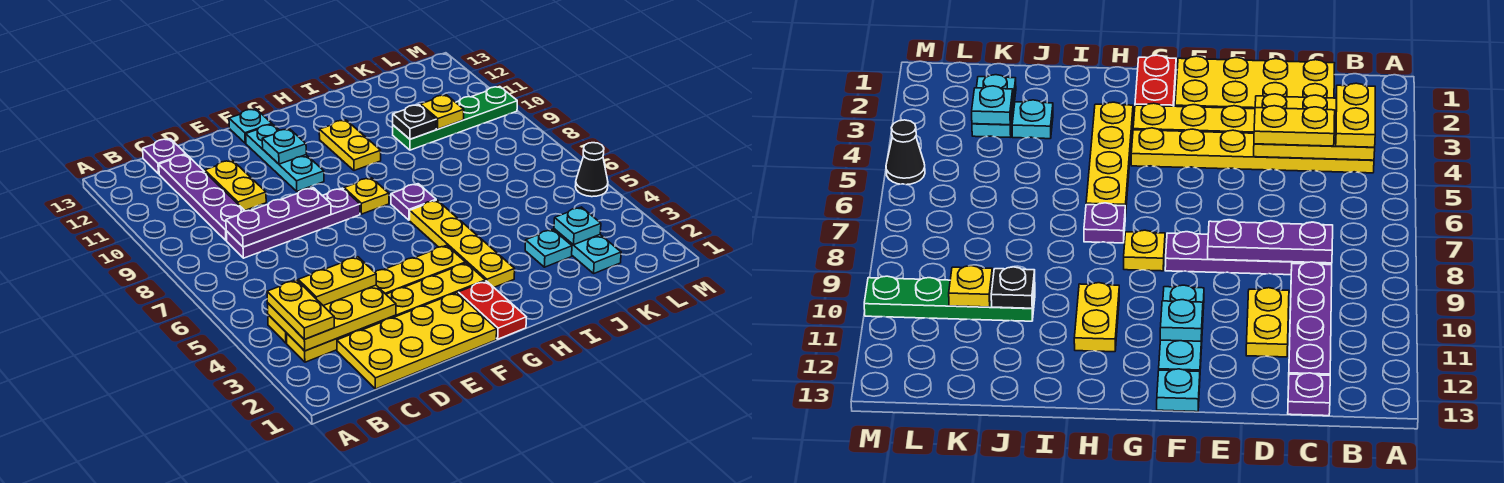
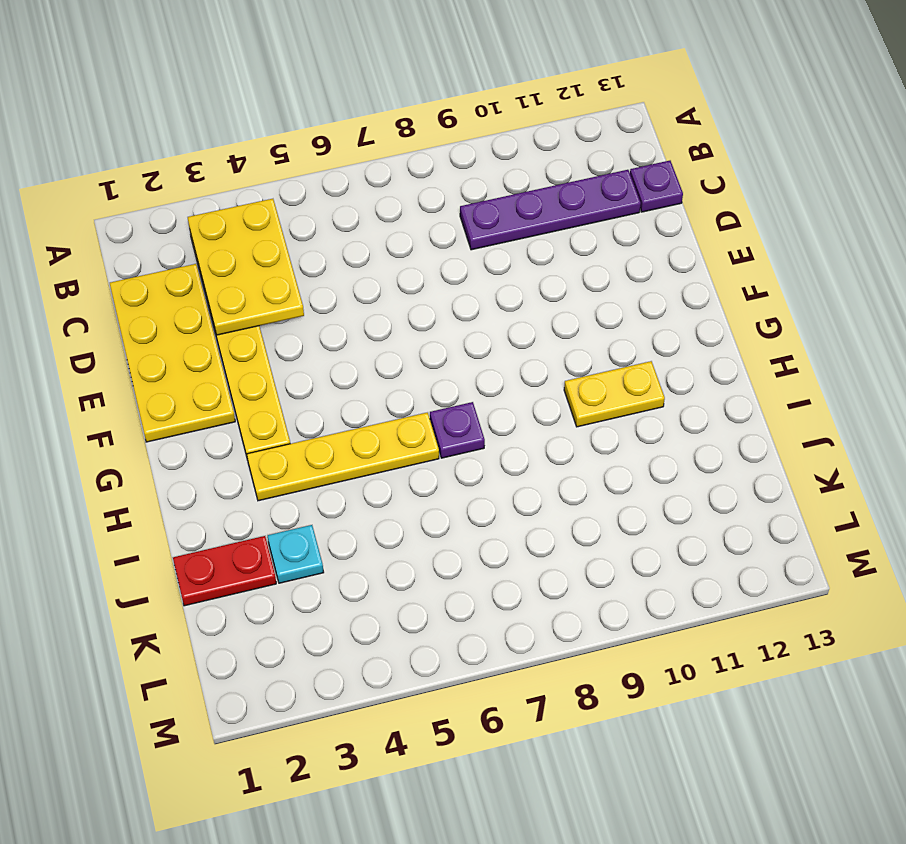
red plate J1:J2 level 1 -> red plate G1:G2 level 1
none -> yellow plate B4:G4 level 1
none -> purple plate C8:F8 level 1
none -> yellow plate D10:D11 level 1

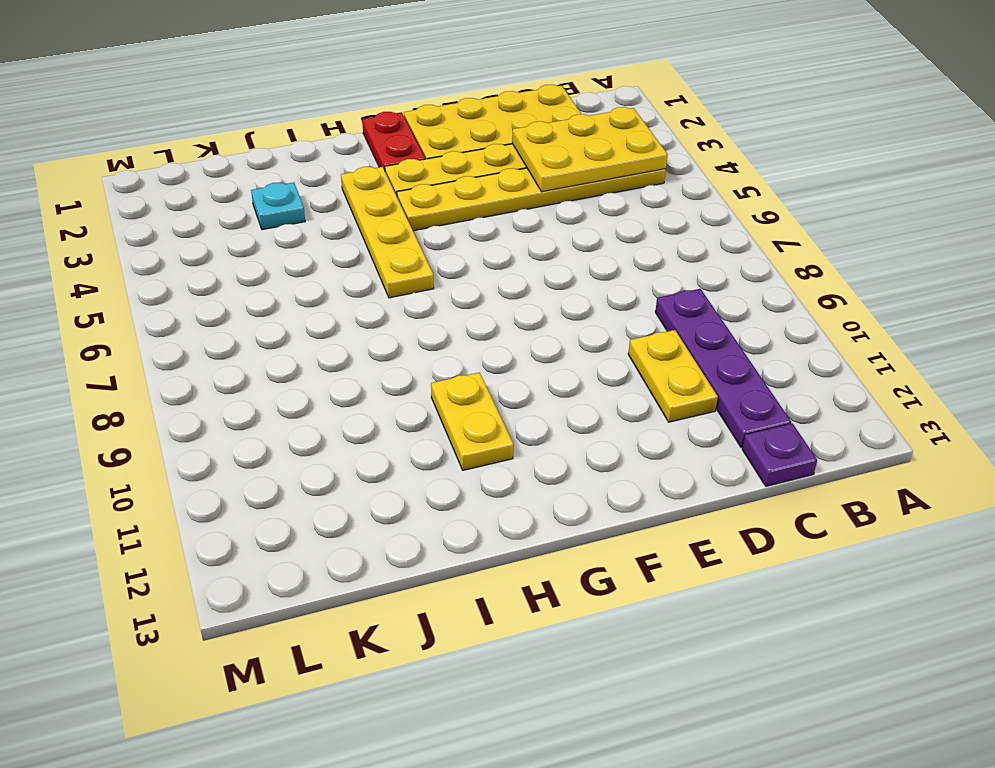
none -> purple plate C8:F8 level 1
none -> cyan plate F10:F12 level 1
none -> cyan plate F13 level 1

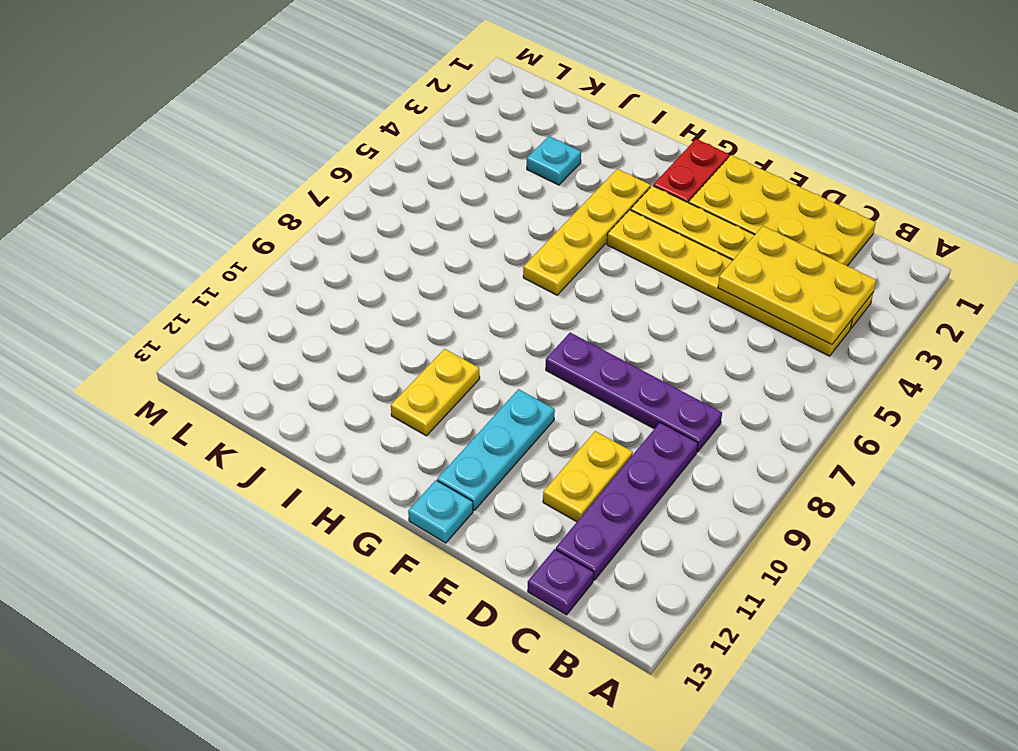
none -> yellow plate G8 level 1
none -> purple plate H7 level 1
none -> green plate J10:M10 level 1

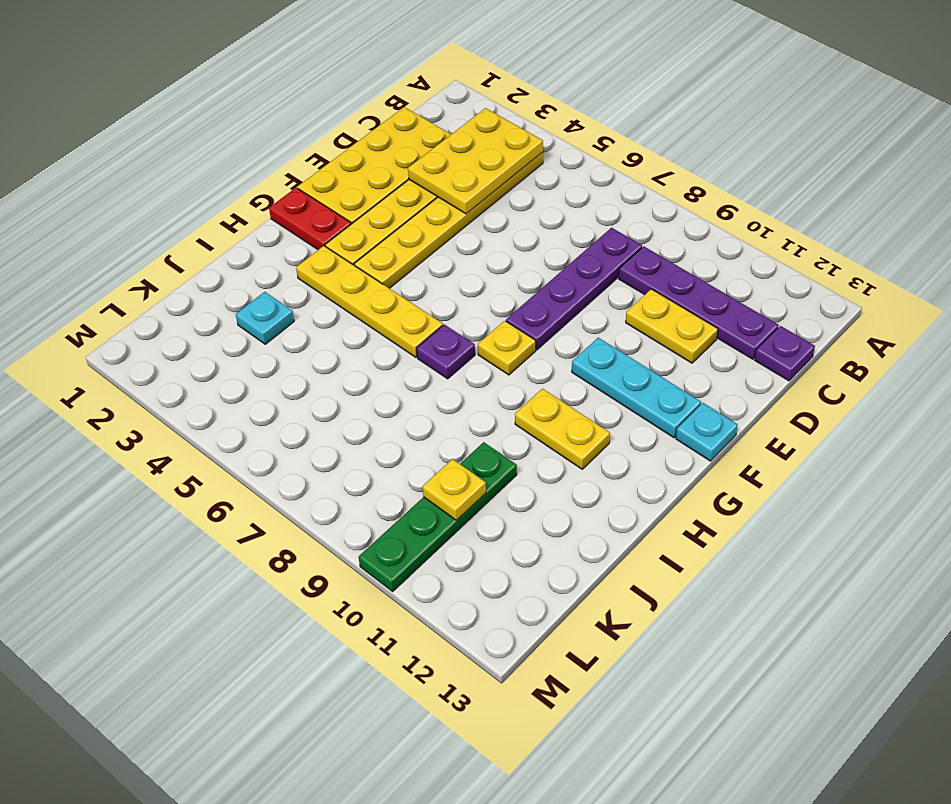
none -> cyan plate K2:K3 level 1
none -> black cone M5 level 1
none -> purple plate C8:E8 level 2

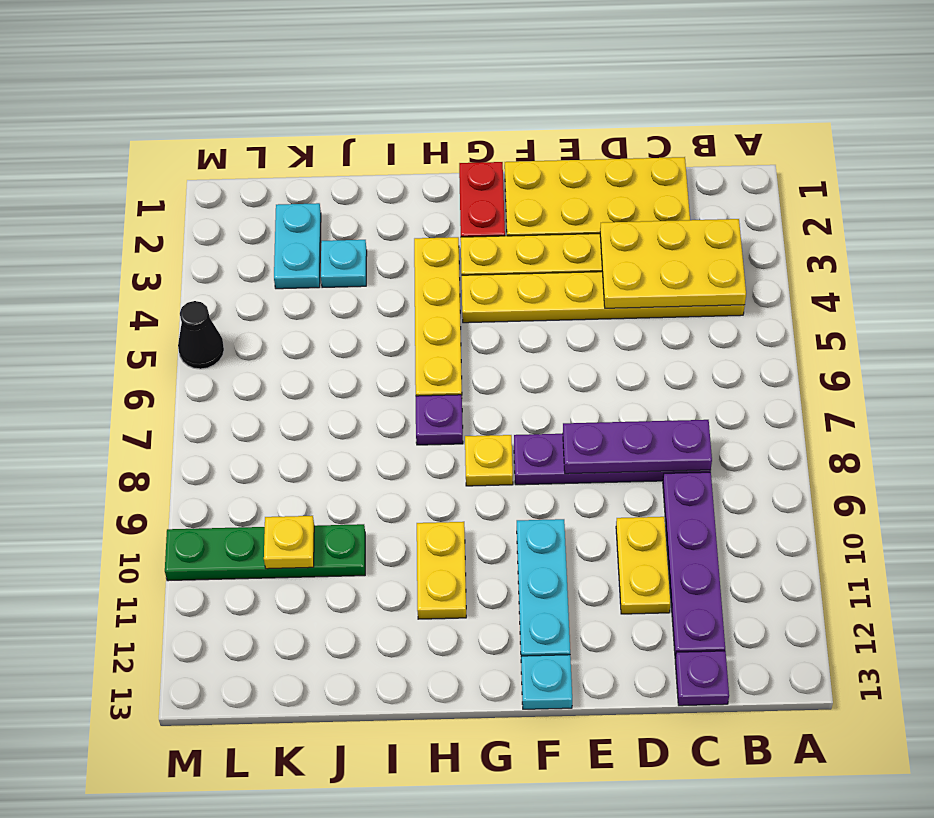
none -> cyan plate F11 level 2
none -> black plate J10 level 2
none -> cyan plate K3 level 2

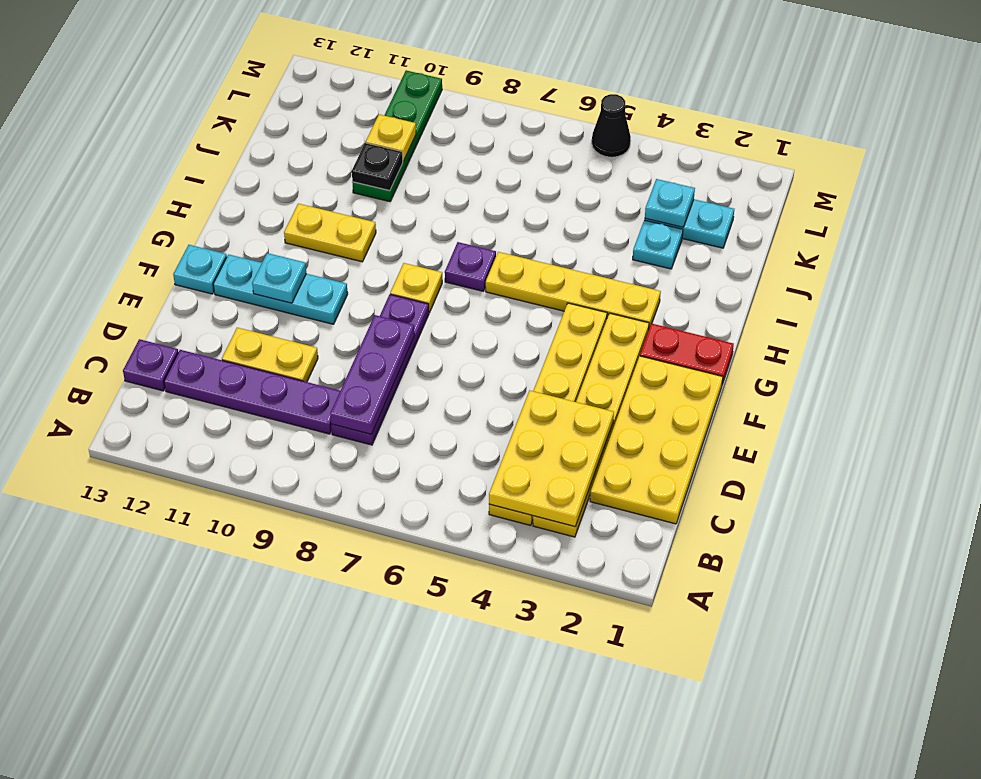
none -> yellow plate B3:B4 level 3
none -> yellow plate C4:D4 level 3

